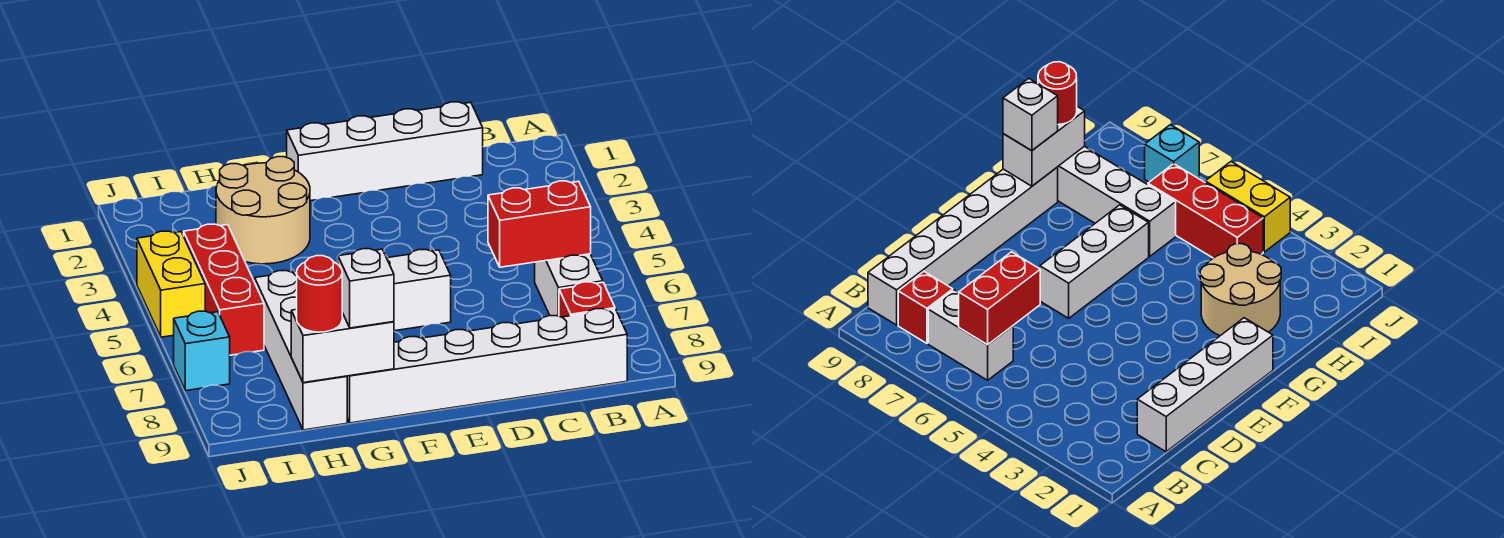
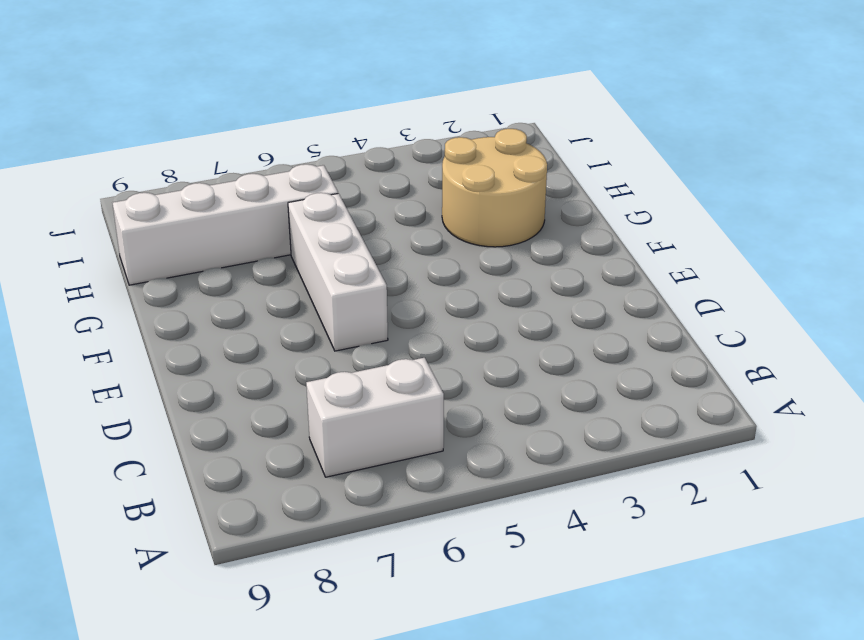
none -> red brick B8 level 1
none -> white brick B9:G9 level 1
none -> white brick C1:F1 level 1

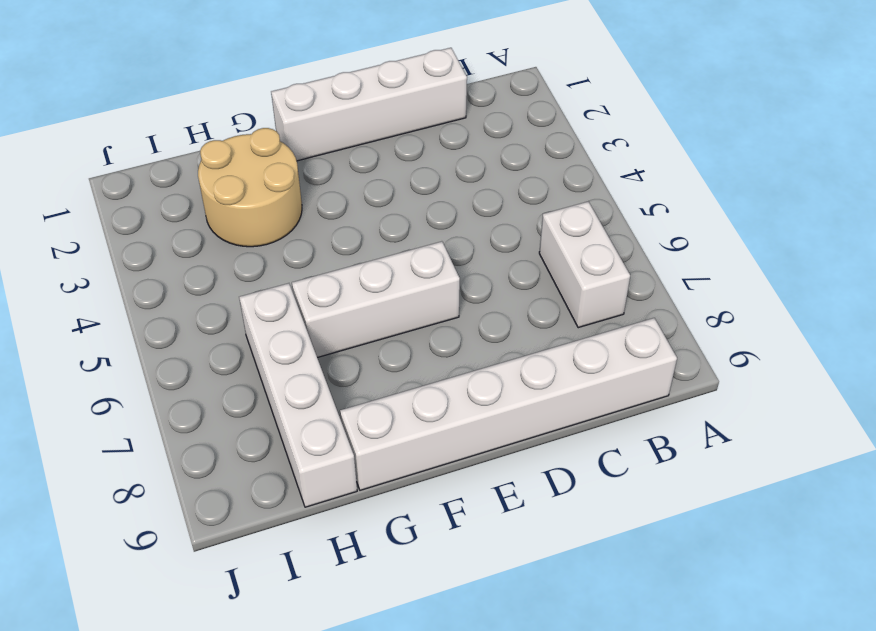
none -> red brick B8 level 1
none -> red brick I4:I6 level 1
none -> yellow brick J4:J5 level 1

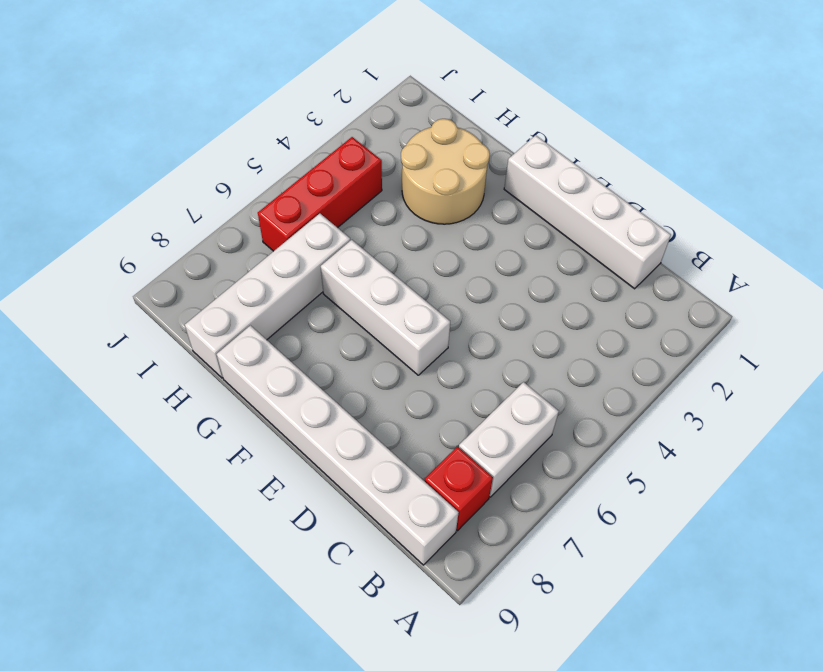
none -> yellow brick J4:J5 level 1
none -> cyan brick J7 level 1
none -> red brick B6:C6 level 2

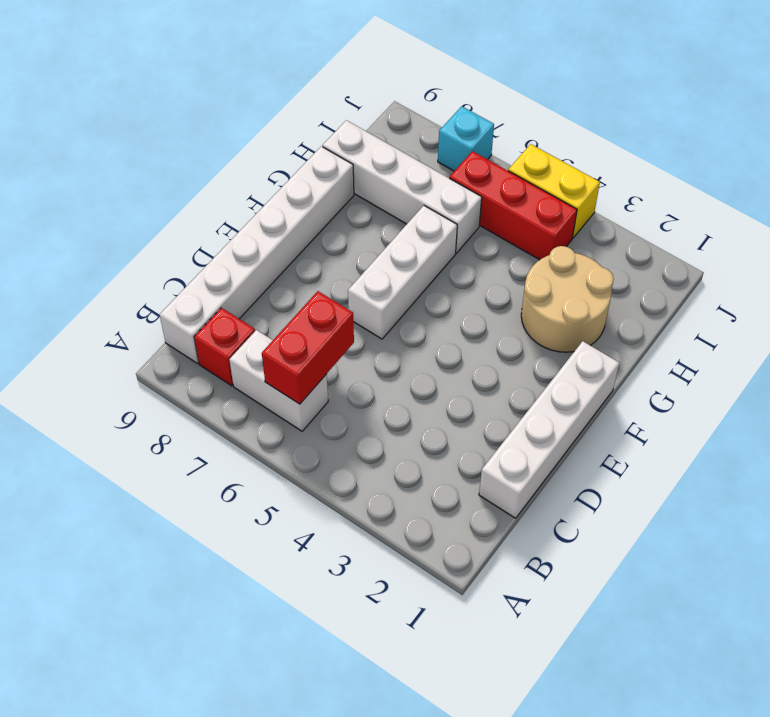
none -> white brick G9:H9 level 2
none -> white brick G9 level 3
none -> red round brick H9 level 3

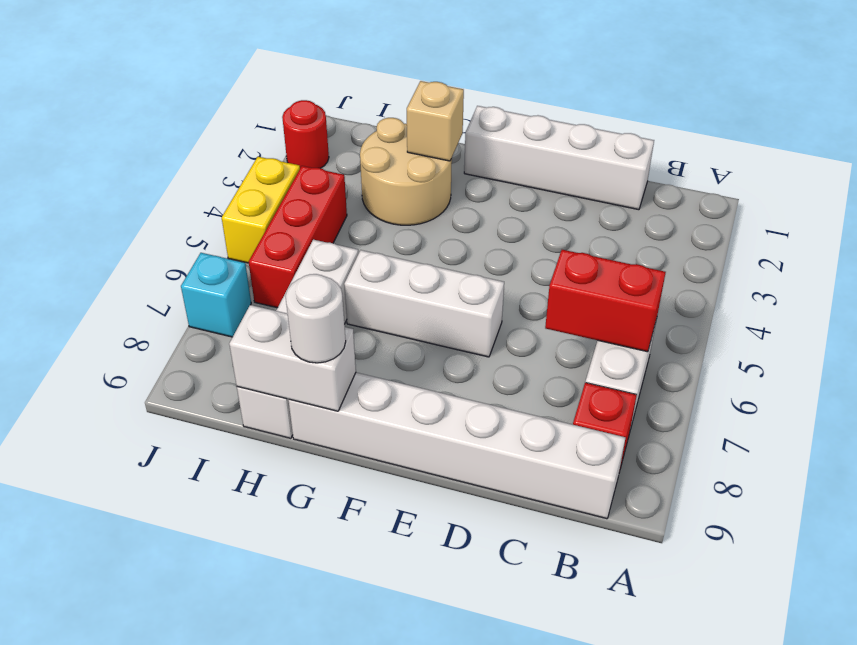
tan brick G2 level 2 -> none
white round brick G9 level 3 -> white brick G9 level 3
red round brick J2 level 1 -> red round brick H9 level 3

